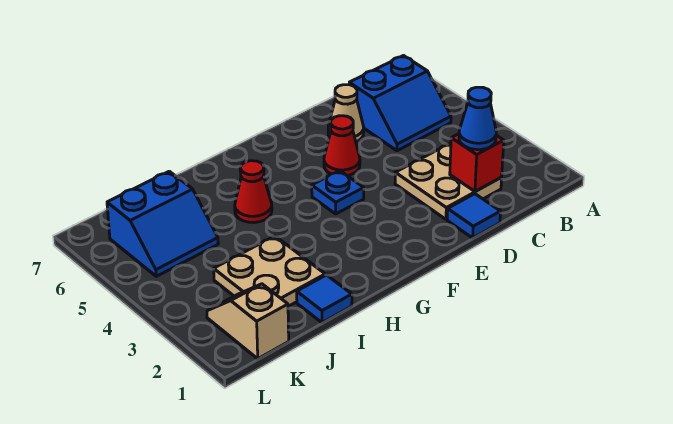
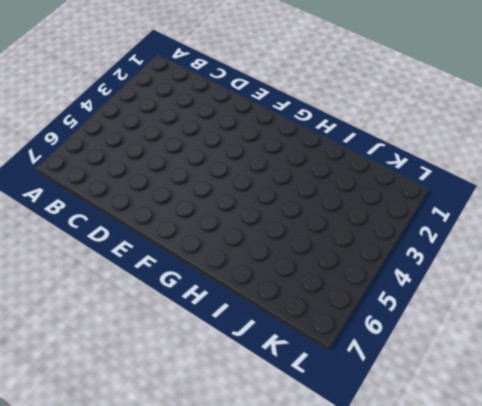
none -> blue slope B5:C6 level 1 top 6
none -> tan plate C2:D3 level 1
none -> blue tile D1 level 1

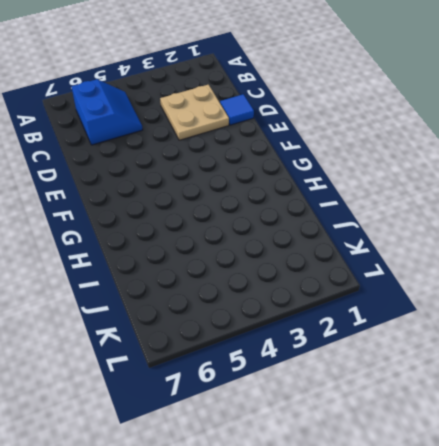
none -> tan cone D6 level 1
none -> red cone E5 level 1
none -> blue plate F4 level 1

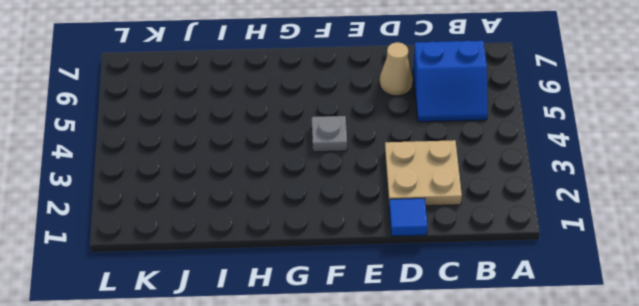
grey plate F4 level 1 -> blue plate F4 level 1
none -> red cone E5 level 1
none -> red cone H5 level 1
none -> blue tile I1 level 1

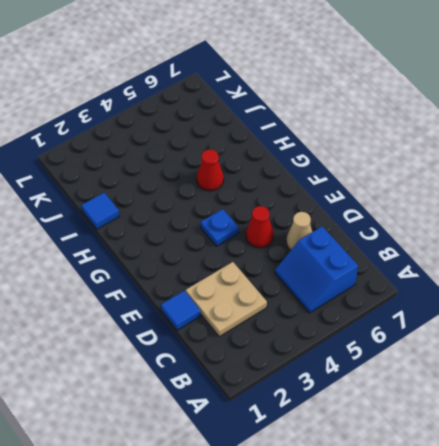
none -> tan plate I2:J3 level 1
none -> blue slope J5:K6 level 1 top 6
none -> tan slope K1:K2 level 1 top 1

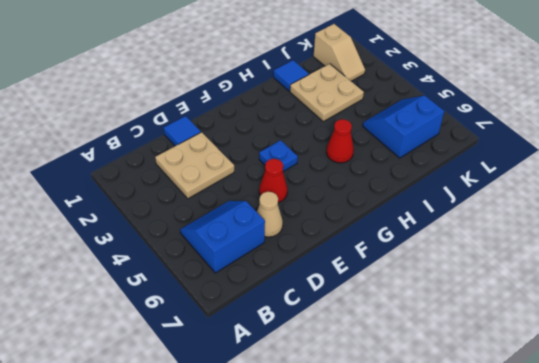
none -> red brick C2 level 2
none -> blue cone C2 level 3

